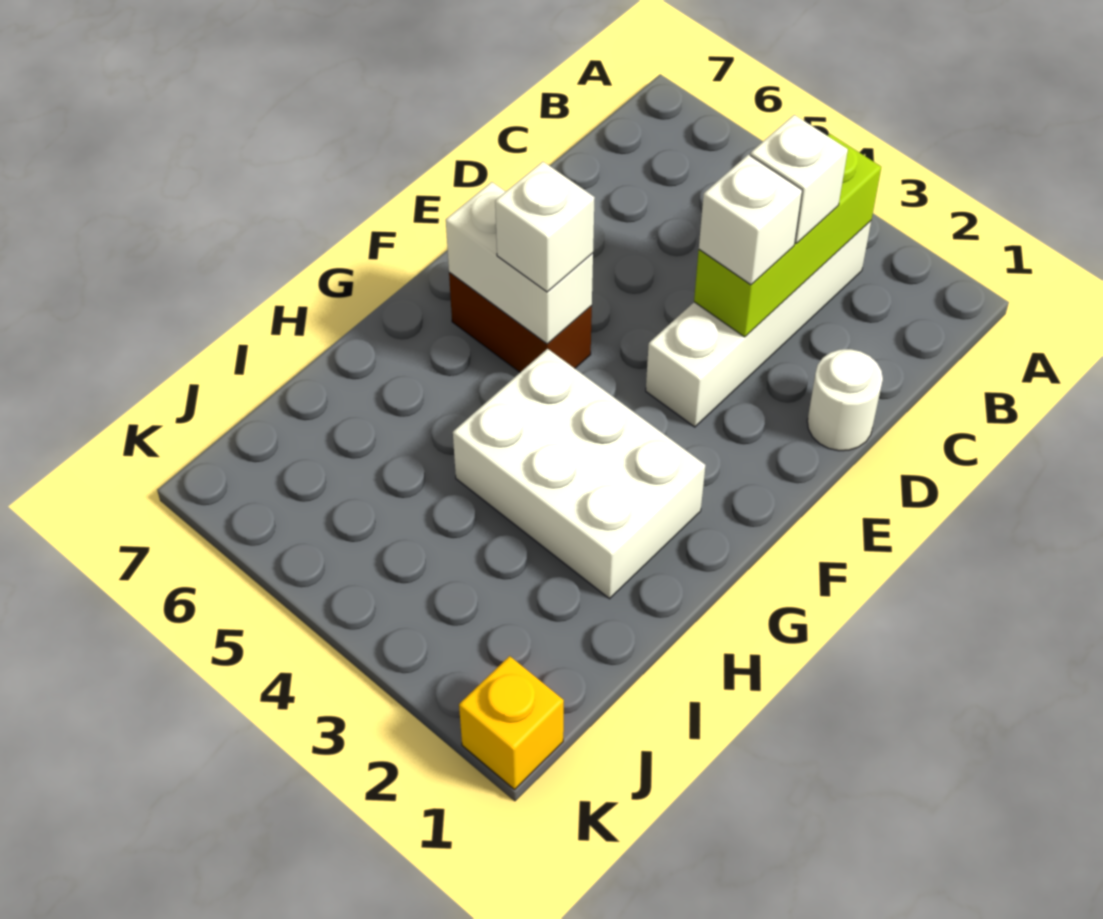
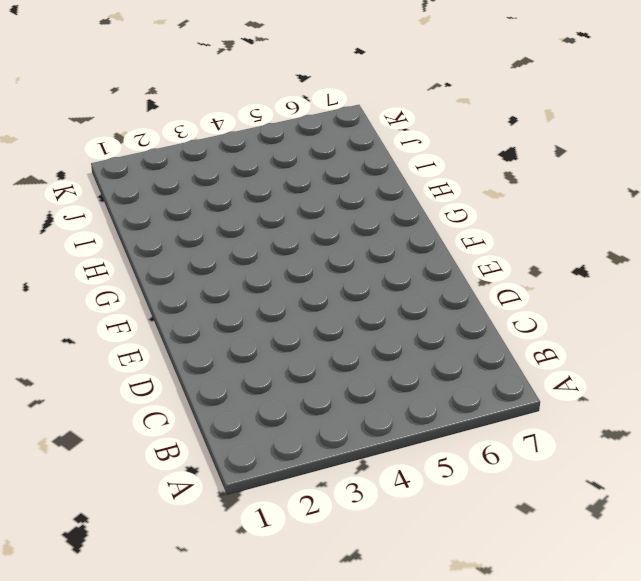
none -> white brick B3:E3 level 1
none -> white round brick D1 level 1

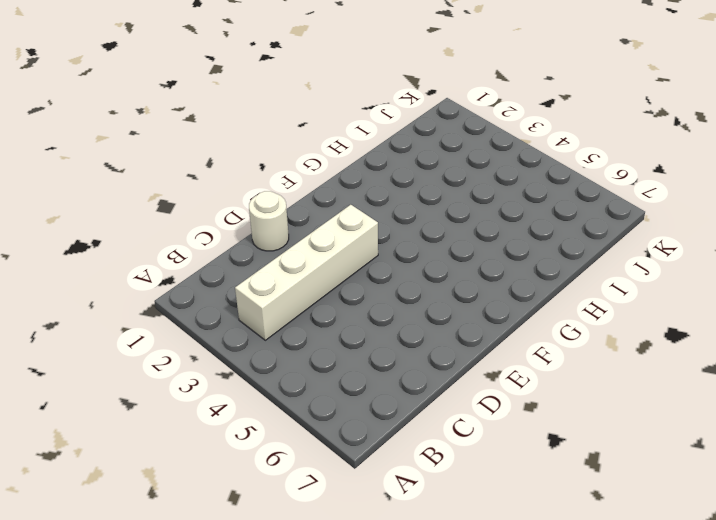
none -> brown brick F5:F6 level 1
none -> white brick G2:H4 level 1

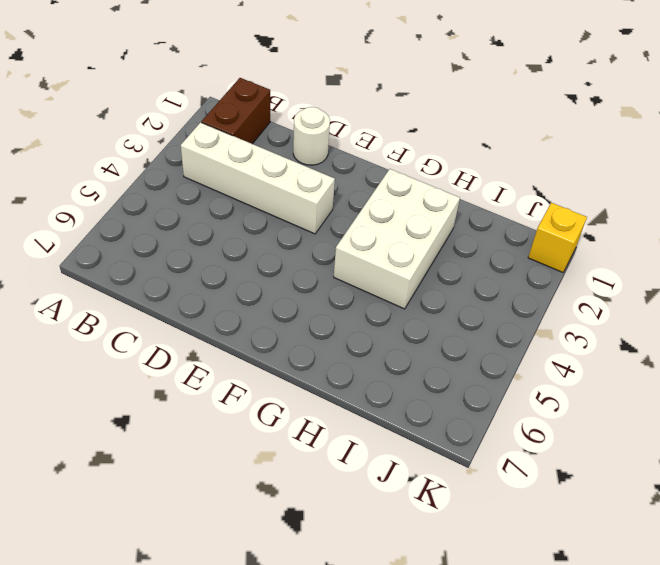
brown brick B1:B2 level 1 -> brown brick F5:F6 level 1
none -> lime brick B3:D3 level 2
none -> white brick F5:F6 level 2

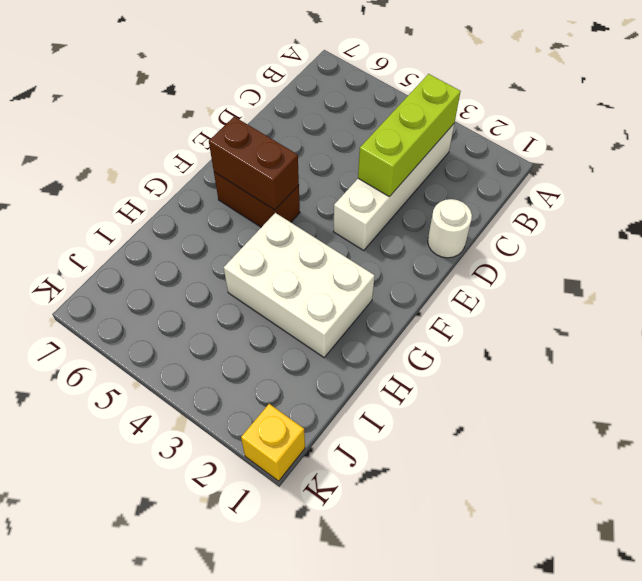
brown brick F5:F6 level 2 -> white brick F5:F6 level 2
none -> white brick C3 level 3
none -> white brick D3 level 3

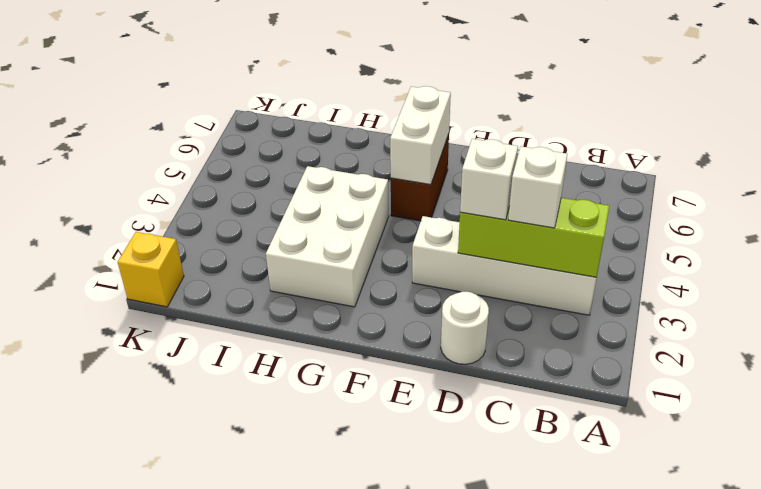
none -> white brick F5 level 3

